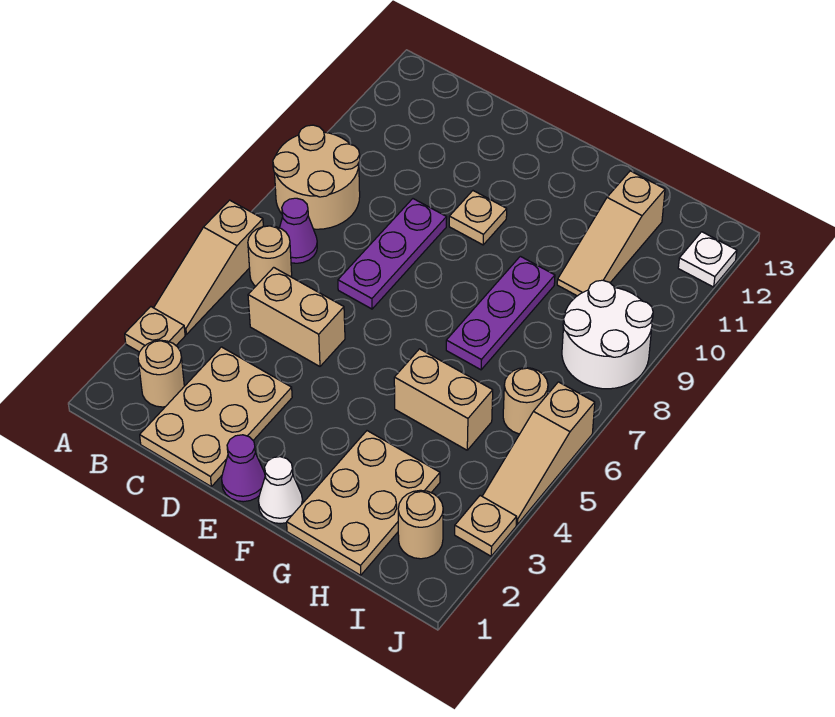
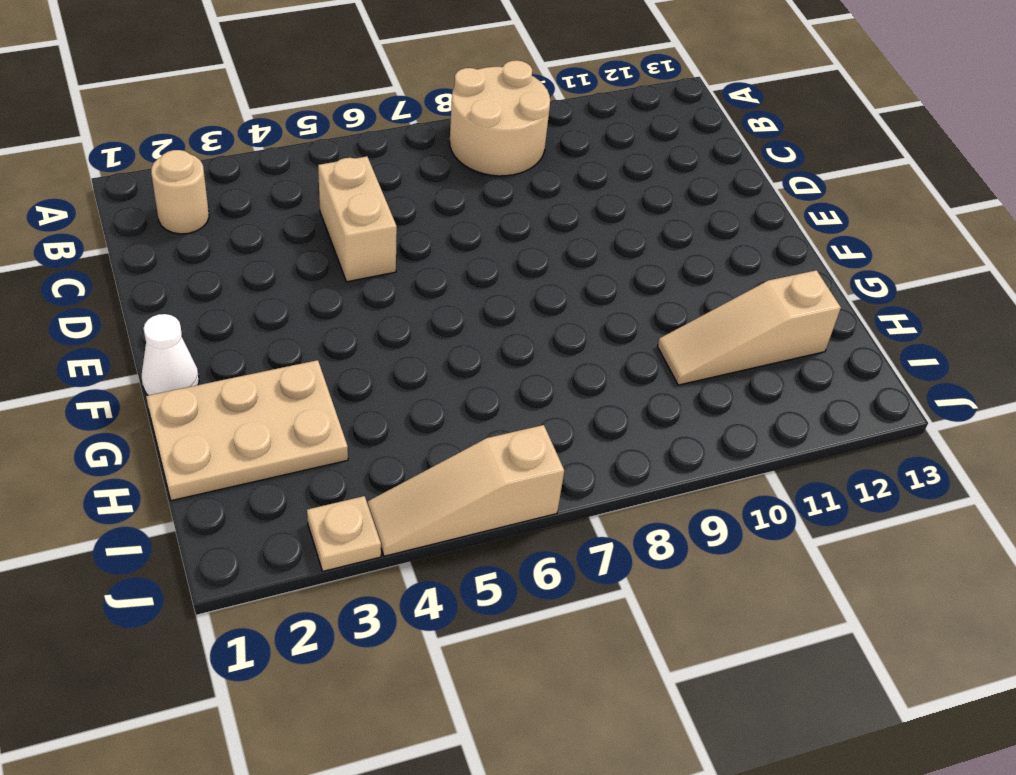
none -> tan plate A3 level 1
none -> tan slope A4:A6 level 1 top 6
none -> tan round brick B6 level 1

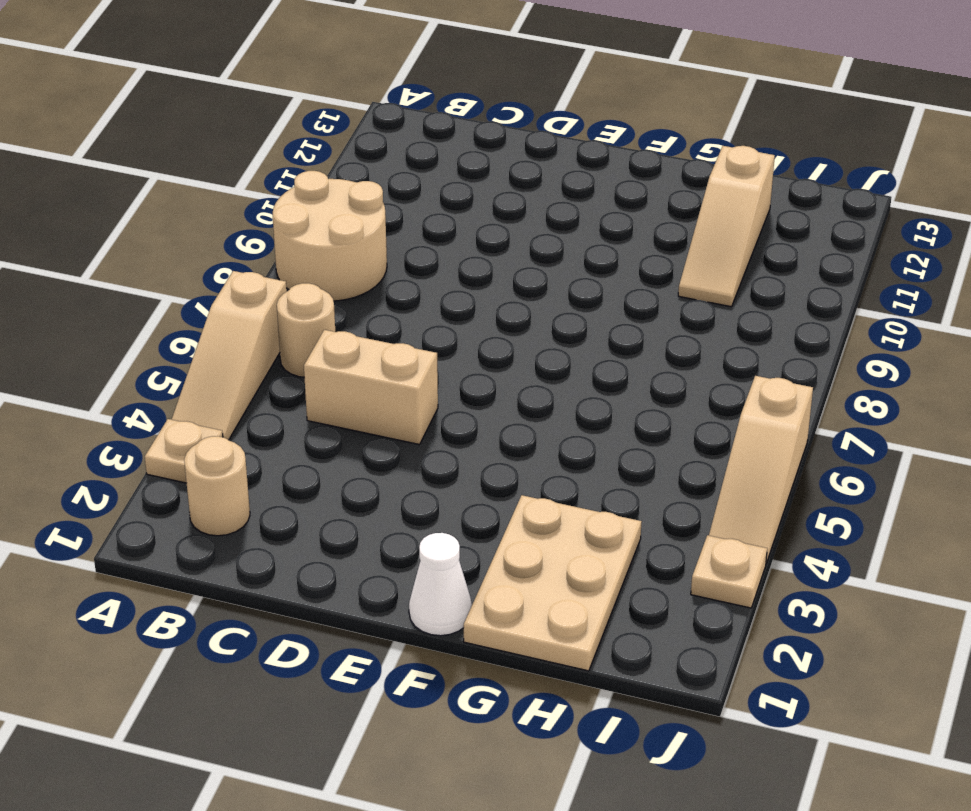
none -> purple cone B7 level 1
none -> tan plate C1:D3 level 1
none -> purple plate D7:D9 level 1

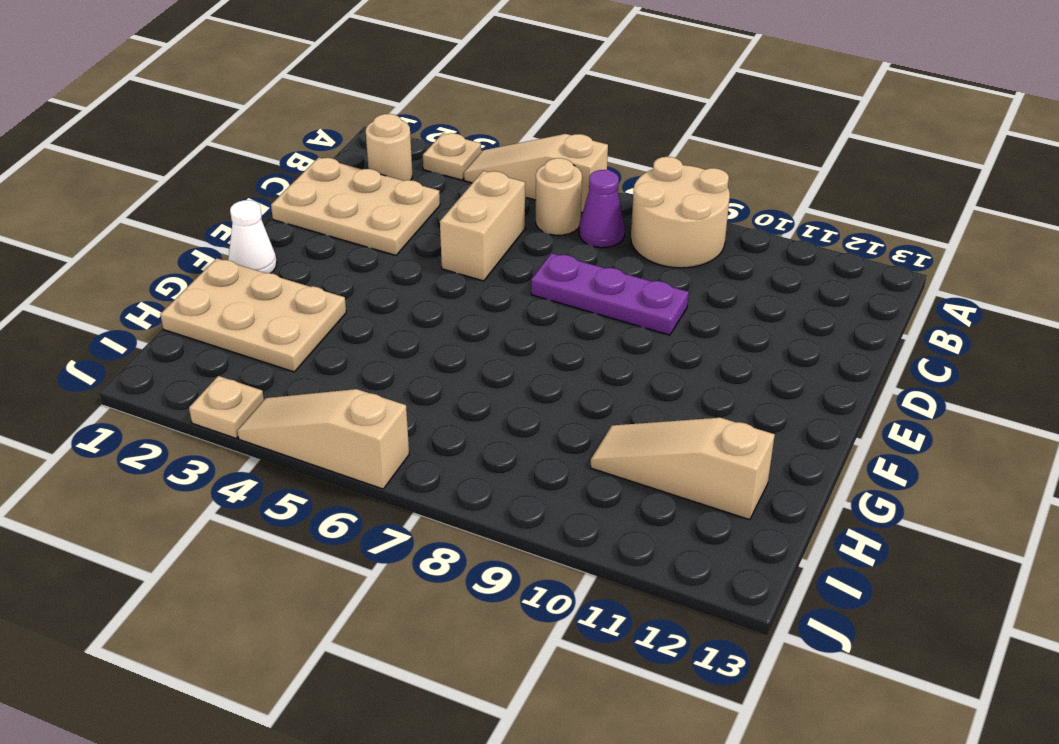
none -> purple cone E1 level 1
none -> tan plate E10 level 1
none -> tan brick G5:H5 level 1

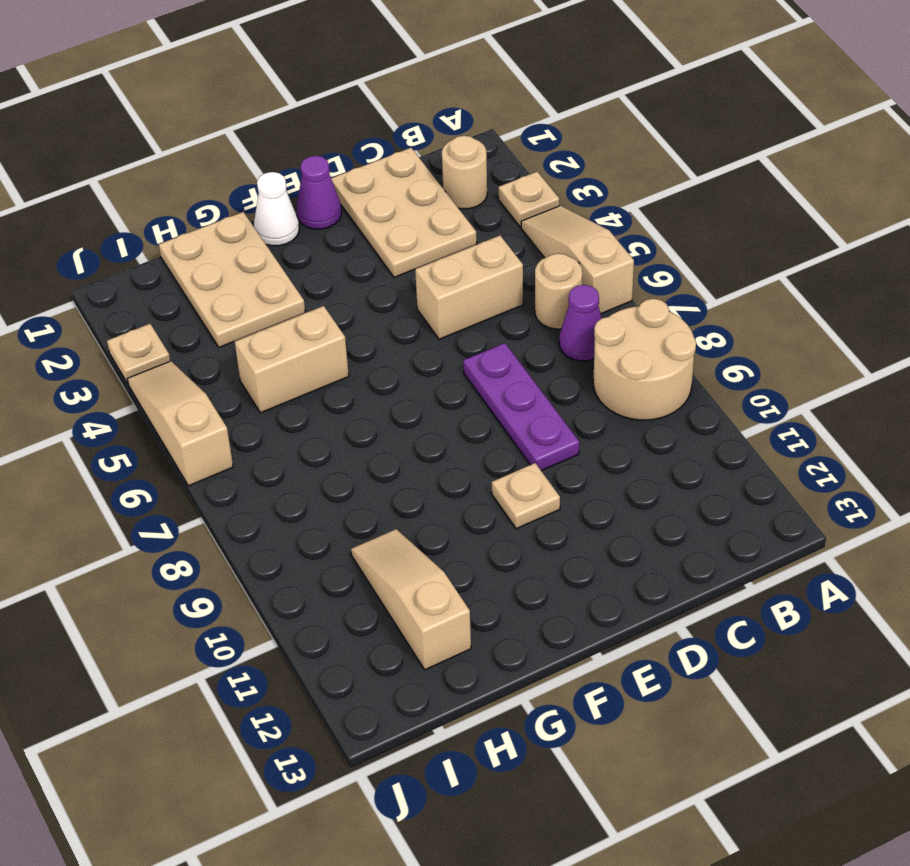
none -> purple plate G7:G9 level 1
none -> tan round brick I2 level 1
none -> tan round brick I6 level 1

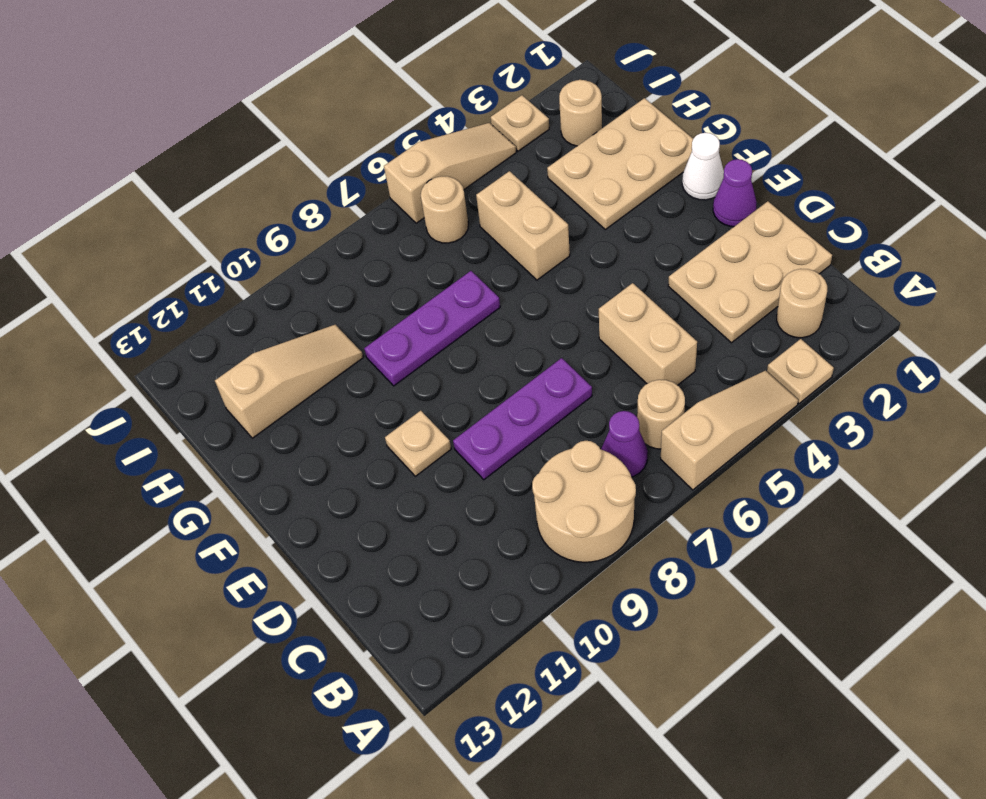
none -> white round brick I8:J9 level 1
none -> white plate J12 level 1

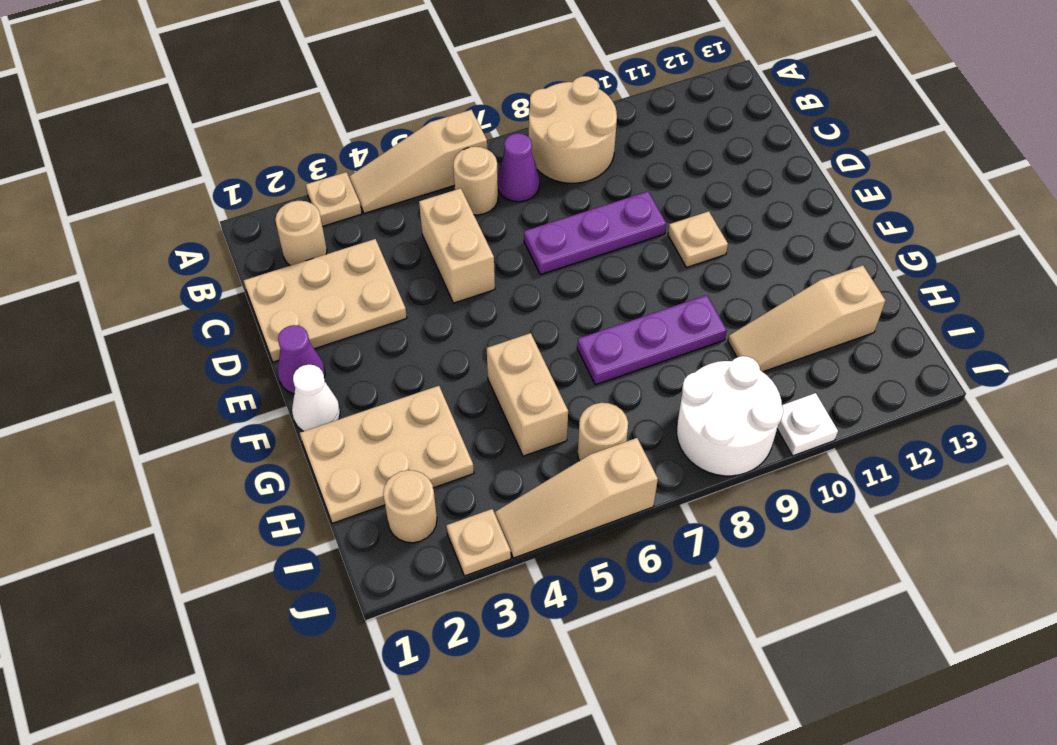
white plate J10 level 1 -> white plate J12 level 1

